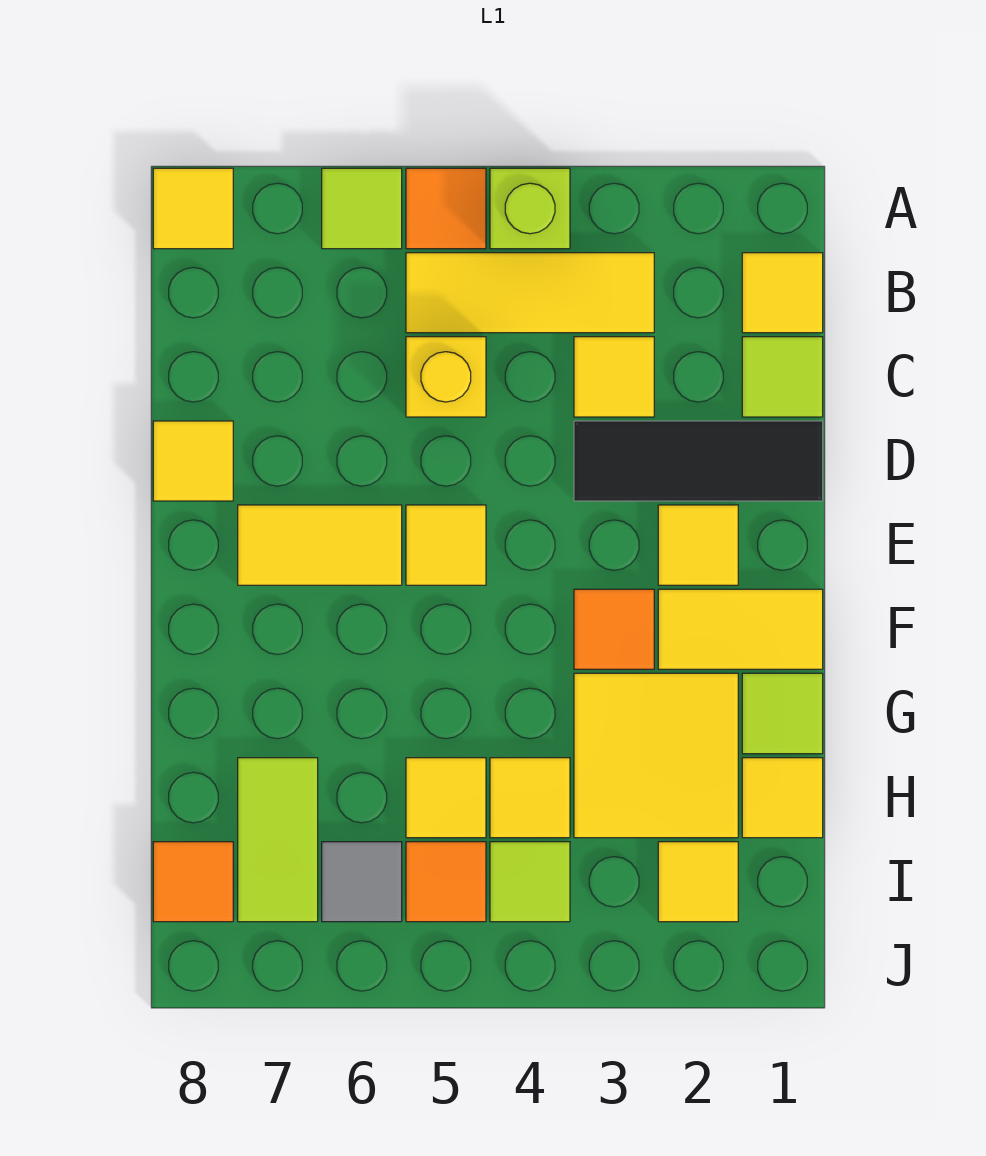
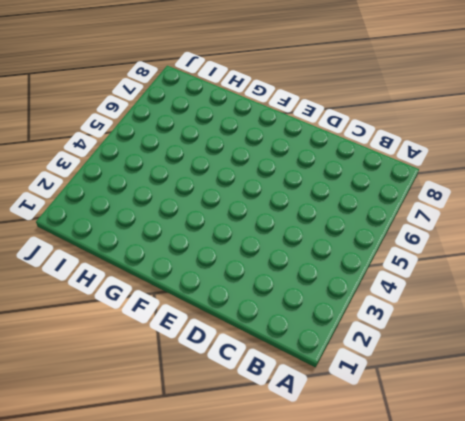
none -> lime brick A4 level 1
none -> orange tile A5 level 1
none -> lime tile A6 level 1

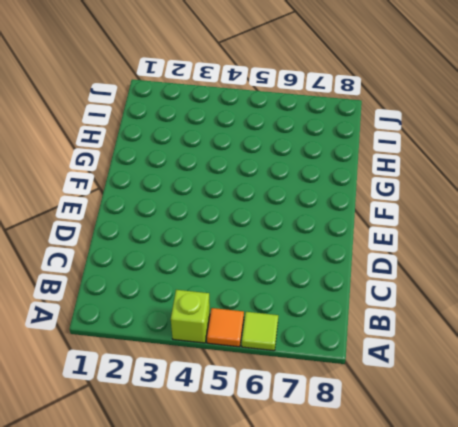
none -> yellow tile A8 level 1
none -> yellow tile B1 level 1
none -> yellow tile B3:B5 level 1

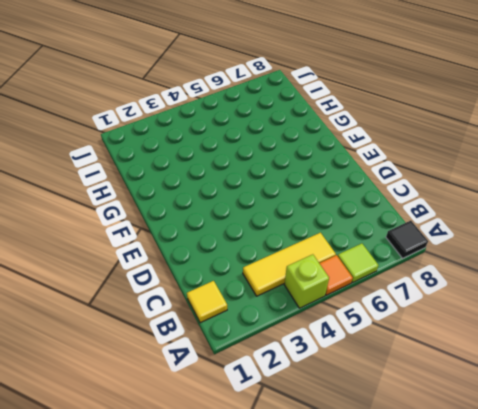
black tile A8 level 1 -> yellow tile A8 level 1
none -> lime tile C1 level 1
none -> yellow tile C3 level 1
none -> yellow brick C5 level 1

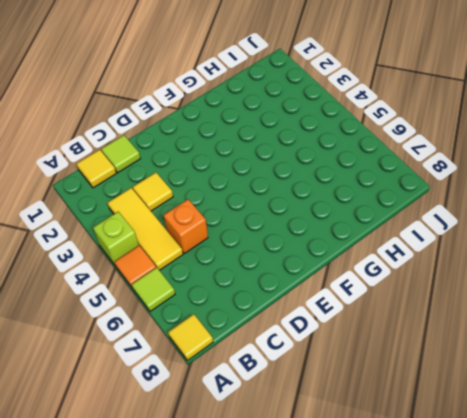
orange brick C5 level 1 -> yellow brick C5 level 1
none -> black tile D1:D3 level 1
none -> yellow tile D8 level 1
none -> yellow tile E2 level 1

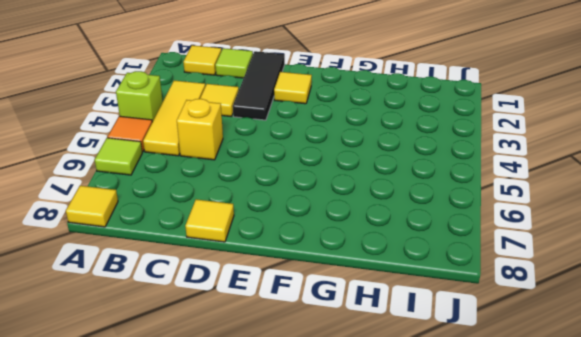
none -> yellow tile E5 level 1
none -> yellow tile E6:E7 level 1
none -> yellow tile F1:F2 level 1

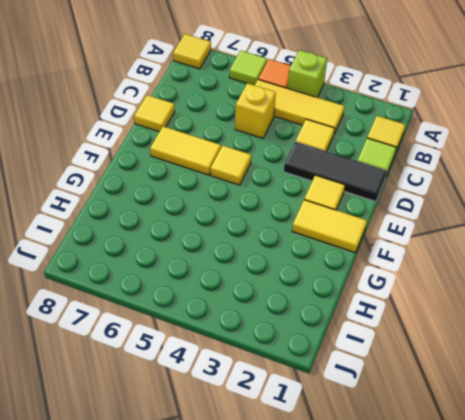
none -> orange tile F3 level 1
none -> lime tile G1 level 1
none -> yellow tile G2:H3 level 1

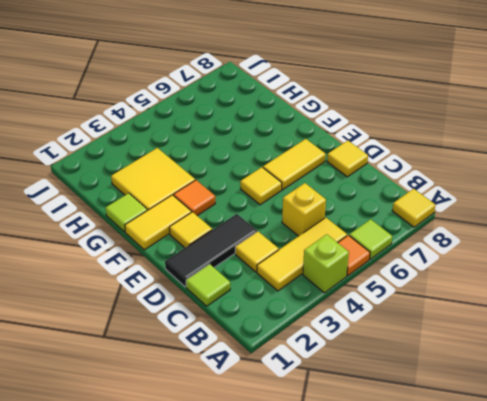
none -> yellow tile B1 level 1
none -> yellow tile H1 level 1
none -> yellow tile H4 level 1

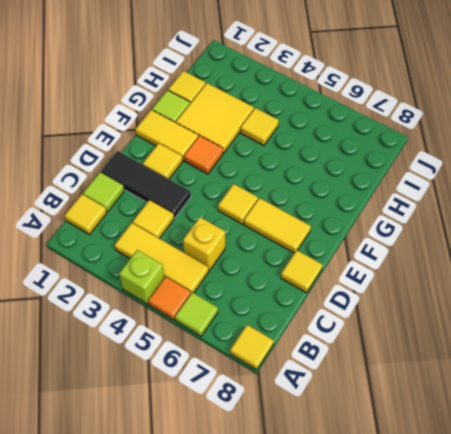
none -> yellow tile H5 level 1
none -> lime tile H7:I7 level 1
none -> yellow tile I2 level 1

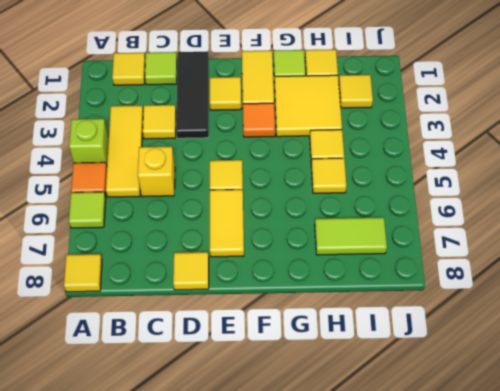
none -> lime tile I4 level 1
none -> orange tile I5 level 1
none -> grey tile I6 level 1

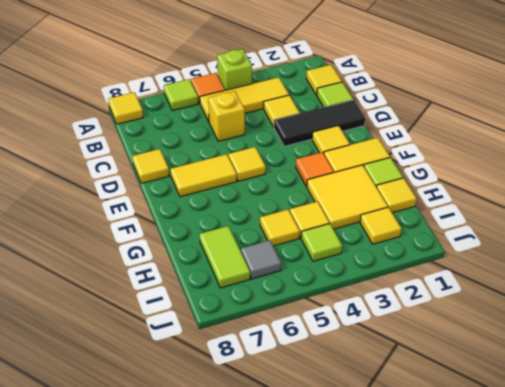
none -> orange tile I5 level 1
none -> orange tile I8 level 1

